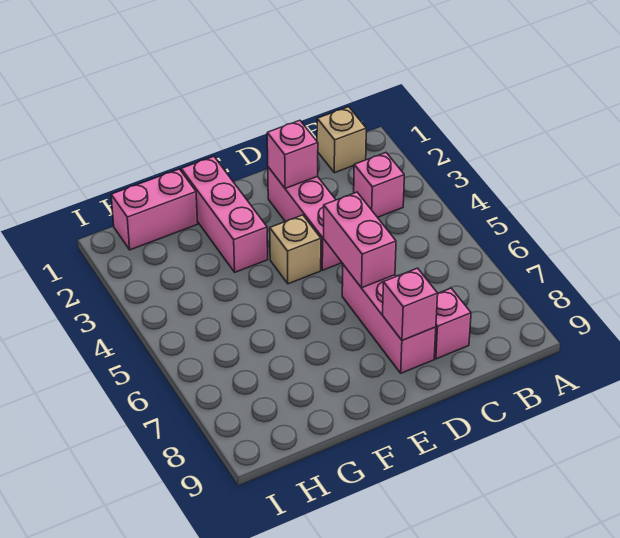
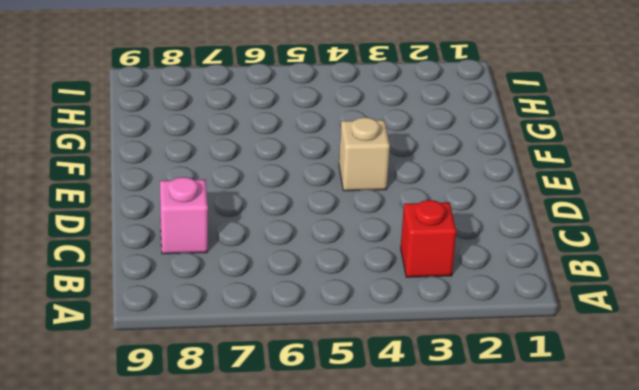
red brick B3 level 1 -> pink brick B3 level 1
none -> tan brick B1 level 1
none -> pink brick D2:D4 level 1

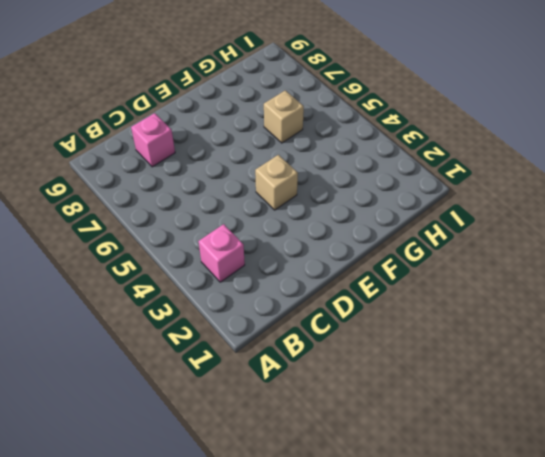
tan brick G6 level 1 -> tan brick B1 level 1
none -> pink brick D2:D4 level 1
none -> pink brick D6:D8 level 1

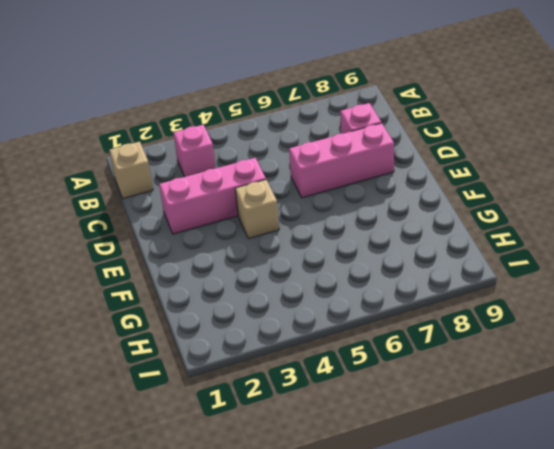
none -> pink brick F1:F3 level 1
none -> pink brick G1:H1 level 1

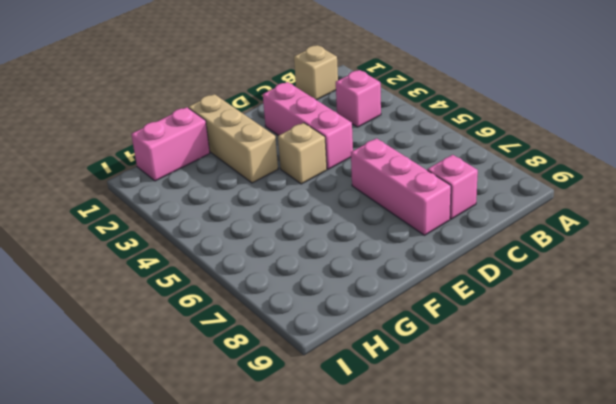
tan brick F1:F3 level 1 -> pink brick F1:F3 level 1
none -> pink brick D2 level 2
none -> pink brick D5:D6 level 2

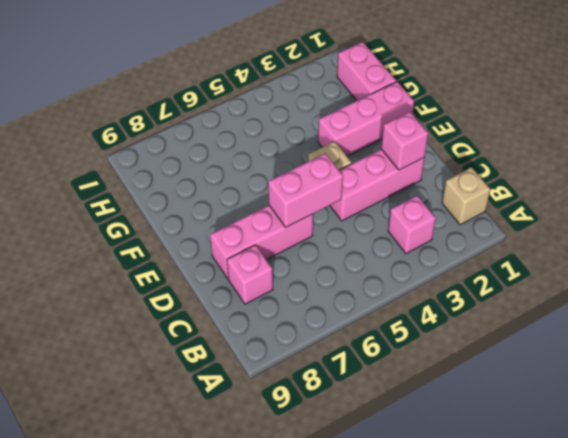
none -> pink brick D8 level 2

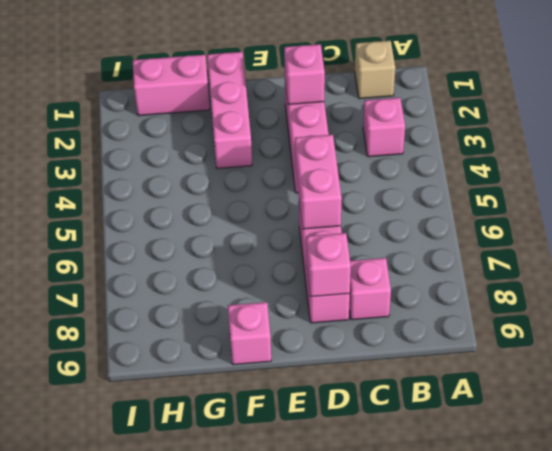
pink brick F9 level 1 -> none
none -> tan brick E4 level 1

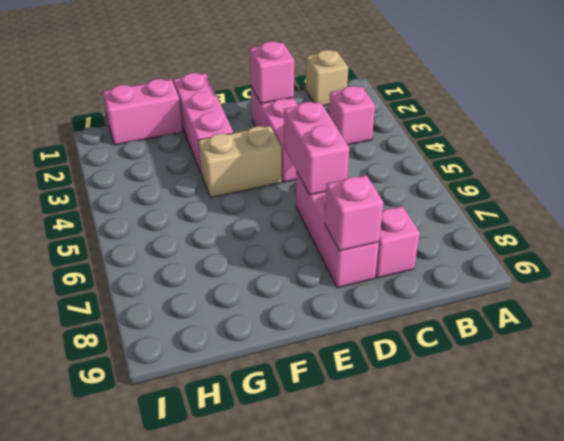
tan brick E4:F4 level 1 -> tan brick E4 level 1

